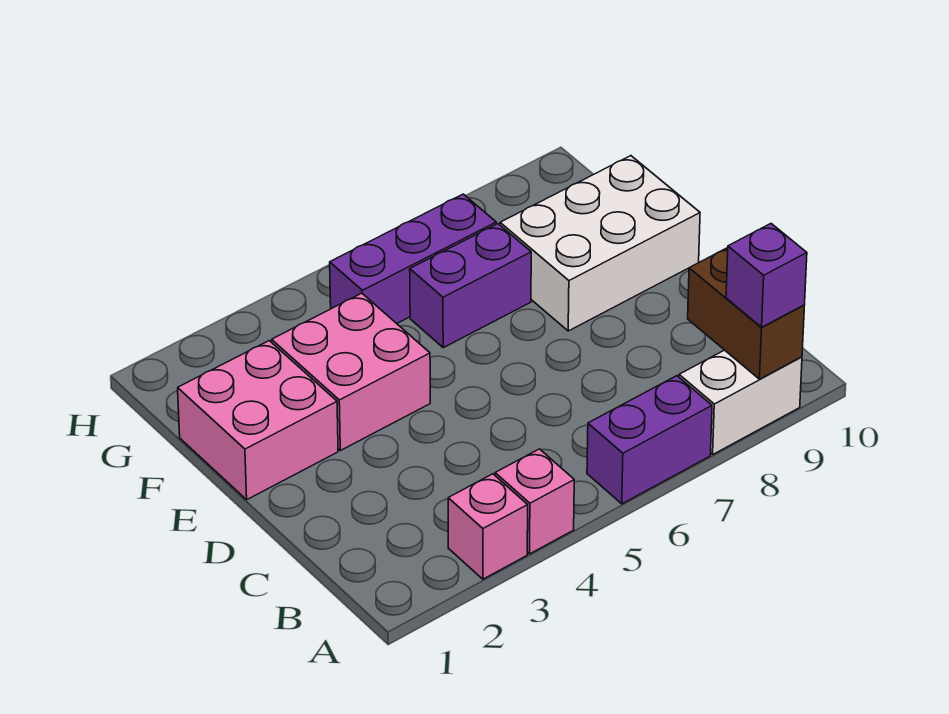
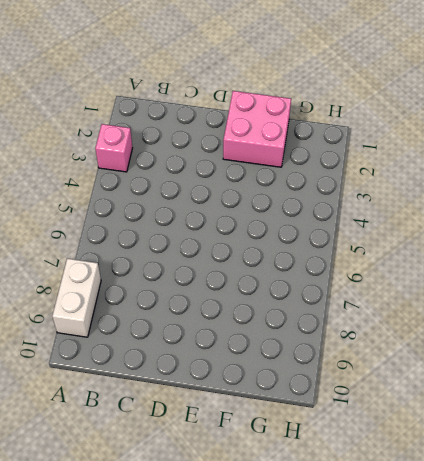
none -> pink brick A4 level 1
none -> purple brick A6:A7 level 1

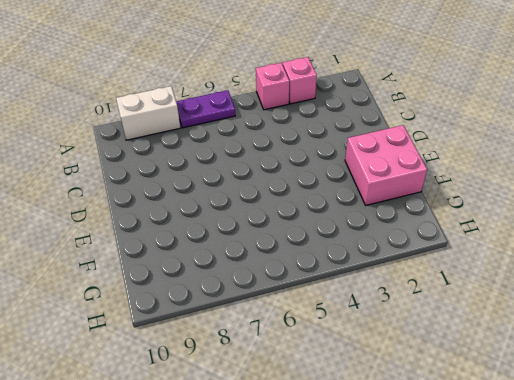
purple plate A6:A7 level 1 -> purple brick A6:A7 level 1
none -> pink brick E3:F4 level 1
none -> white brick E8:F10 level 1

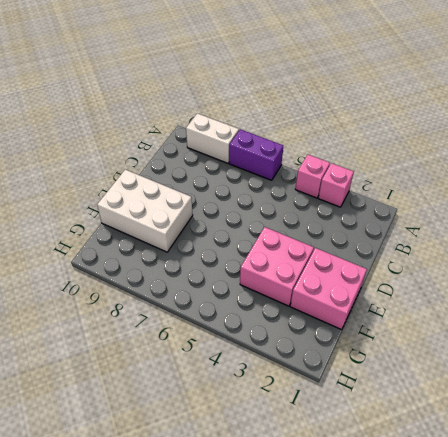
none -> purple brick F6:F7 level 1
none -> purple brick G5:G7 level 1

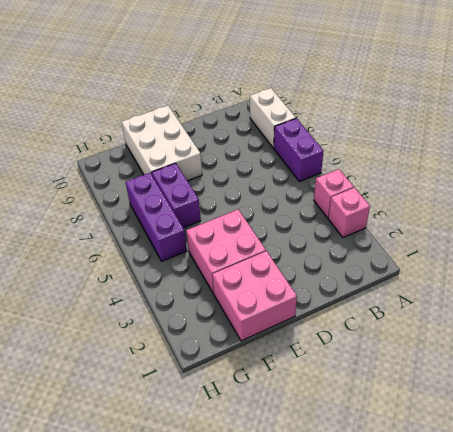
none -> brown brick A9:B9 level 2
none -> purple brick A9 level 3

